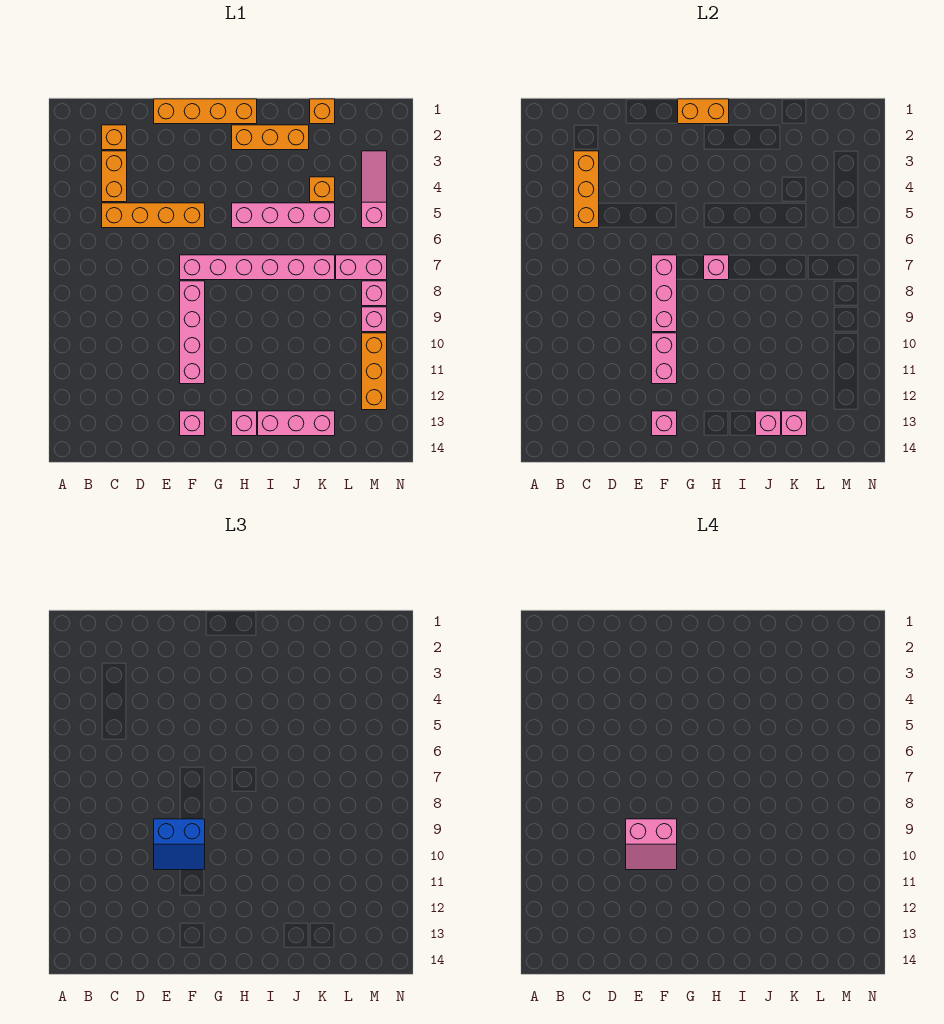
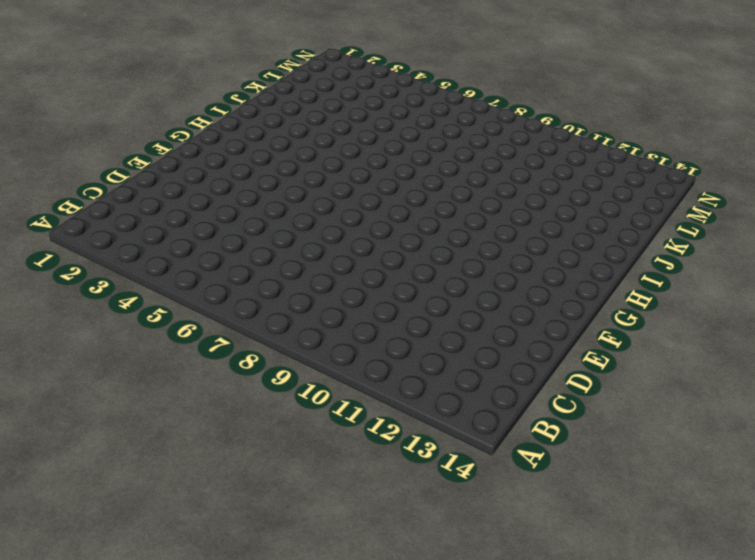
none -> orange brick C2 level 1
none -> orange brick C3:C4 level 1
none -> orange brick C5:F5 level 1

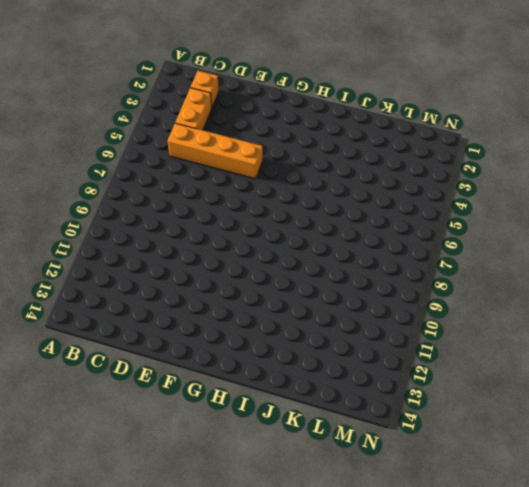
none -> orange brick E1:H1 level 1
none -> pink brick F7:K7 level 1
none -> pink brick F8:F11 level 1

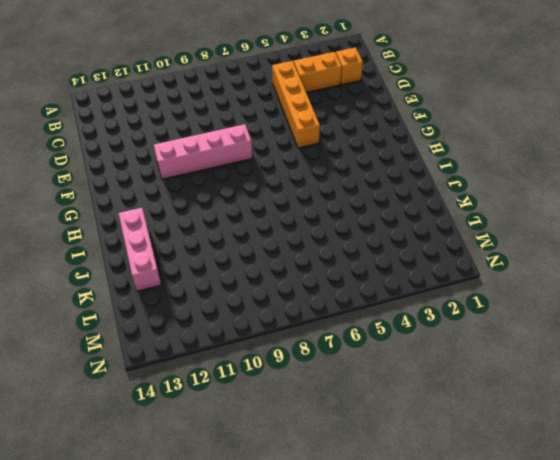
none -> orange brick E1:H1 level 1
none -> pink brick F7:K7 level 1
none -> pink brick F13 level 1

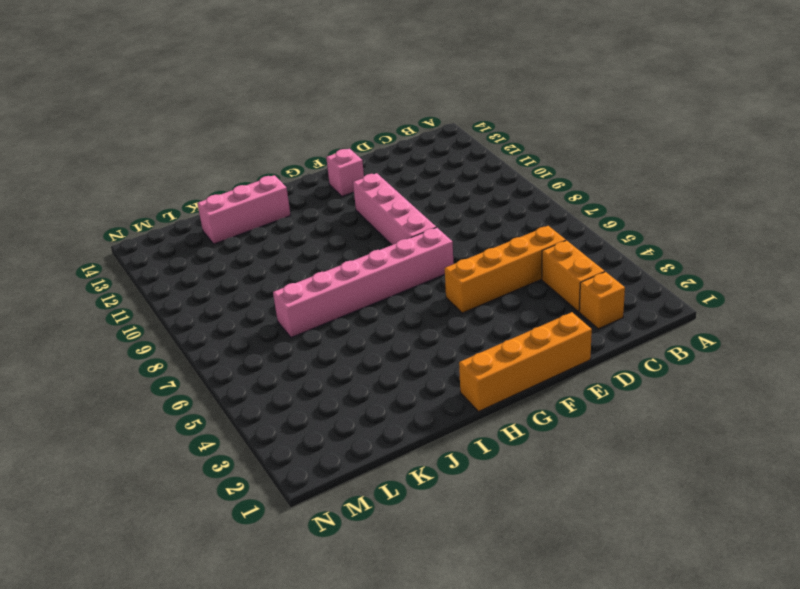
none -> orange brick H2:J2 level 1
none -> pink brick H5:K5 level 1
none -> pink brick H13 level 1

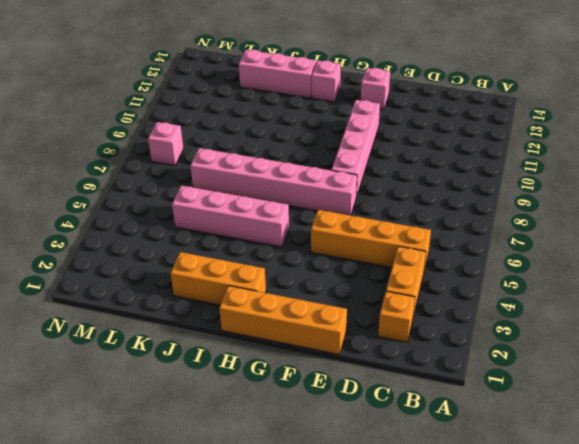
none -> orange brick K1 level 1
none -> orange brick K4 level 1
none -> pink brick L7:M7 level 1

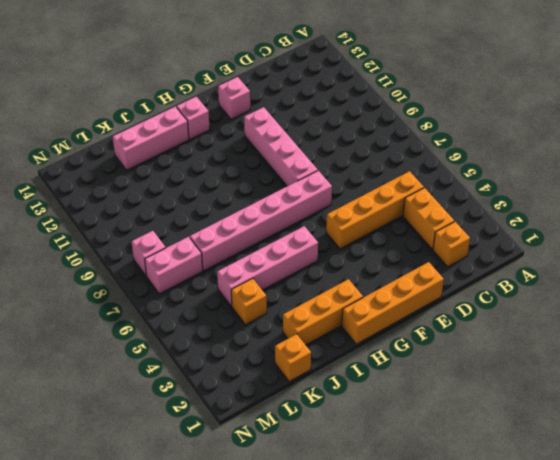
none -> pink slope M3:M5 level 1 top 5
none -> pink brick M9 level 1
none -> orange brick M10:M12 level 1

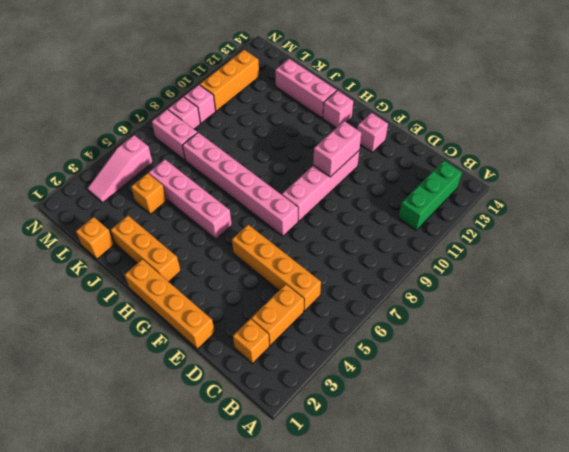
green brick B11:B13 level 1 -> none
none -> orange brick C3:C5 level 2
none -> pink brick F7:F9 level 2
none -> pink brick F13 level 2

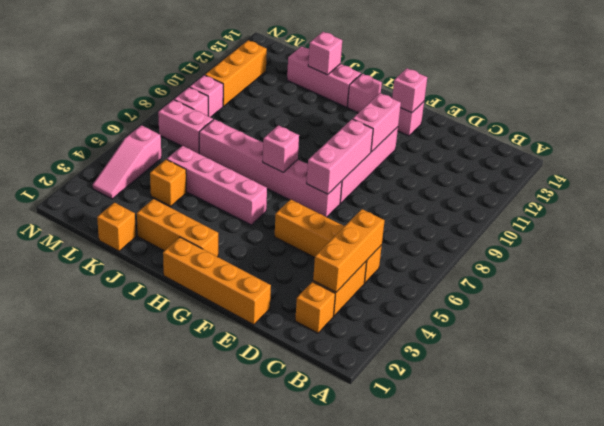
none -> orange brick G1:H1 level 2
none -> pink brick K13 level 2
none -> blue slope E9:F10 level 3 top 9

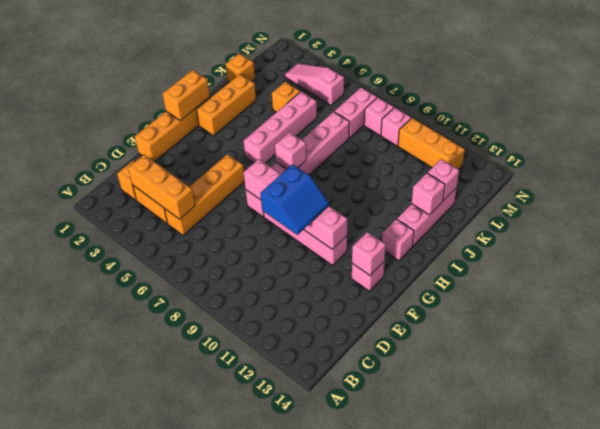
none -> pink slope E9:F10 level 4 top 9

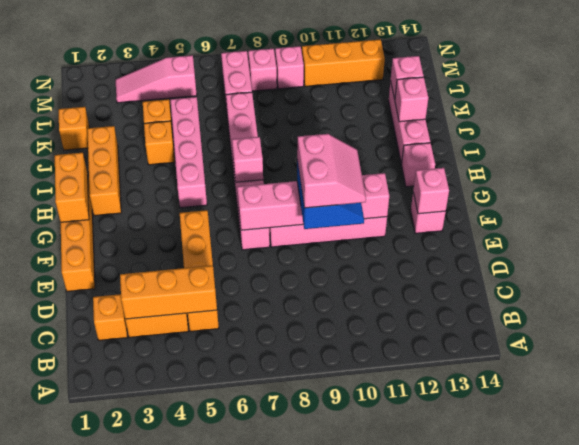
orange brick J4 level 1 -> none

